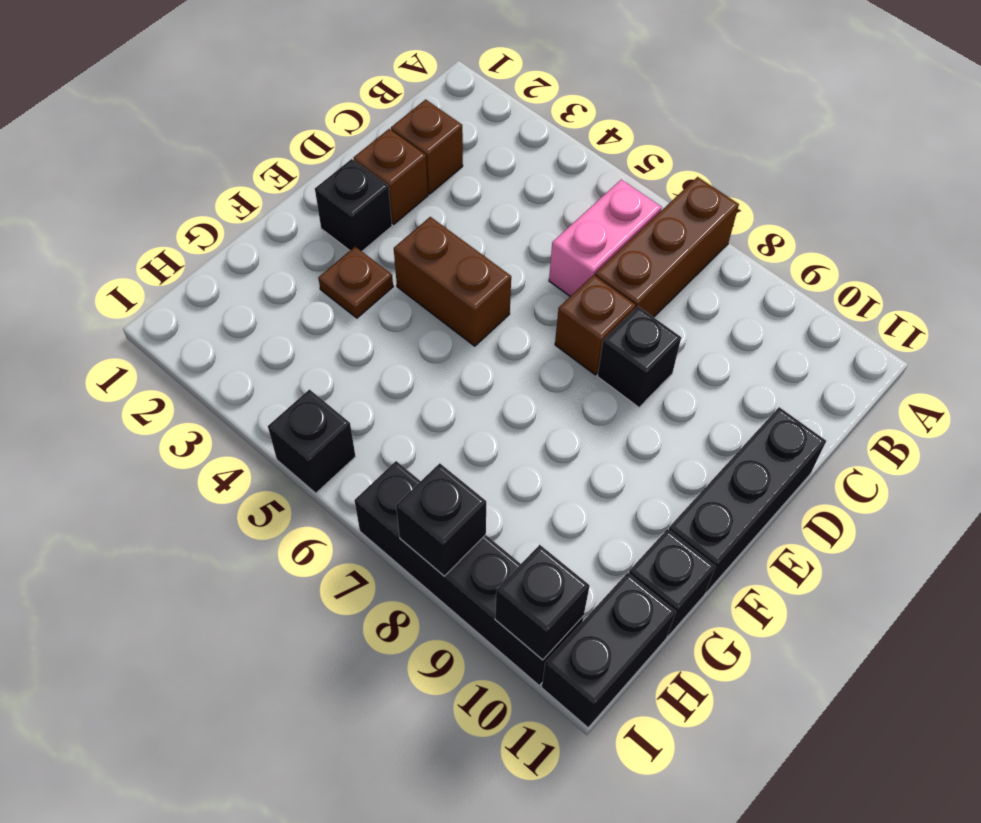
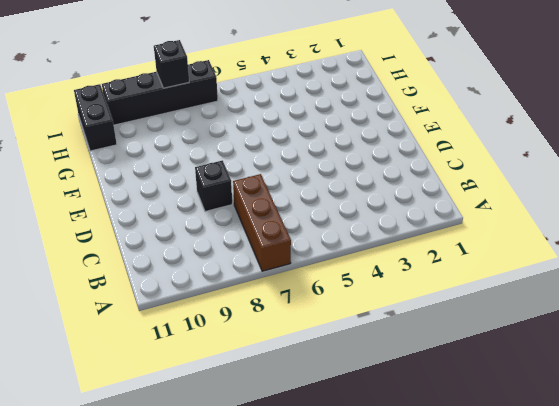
none -> pink brick B6:C6 level 1
none -> brown brick C2 level 1
none -> brown brick D2 level 1

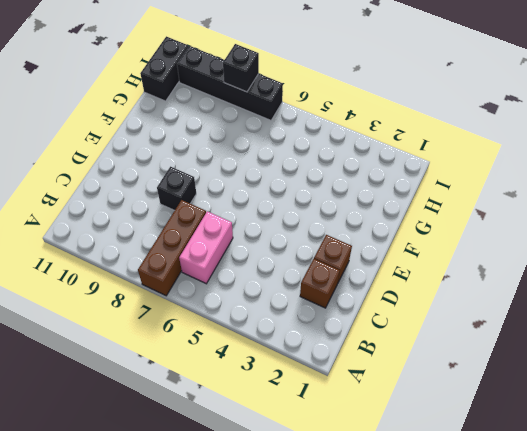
none -> brown brick D7 level 1
none -> black brick D11:F11 level 1
none -> black brick E2 level 1

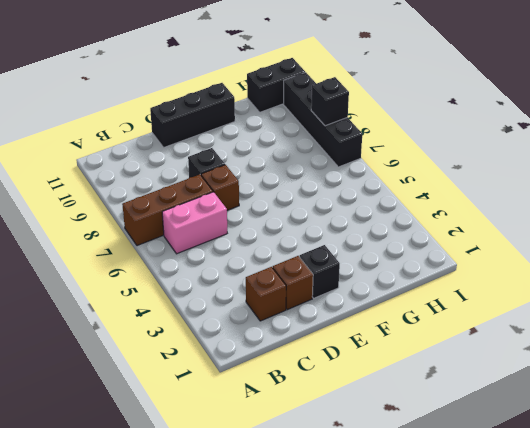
none -> brown brick E4:E5 level 1
none -> brown plate F3 level 1
none -> black brick G11 level 1

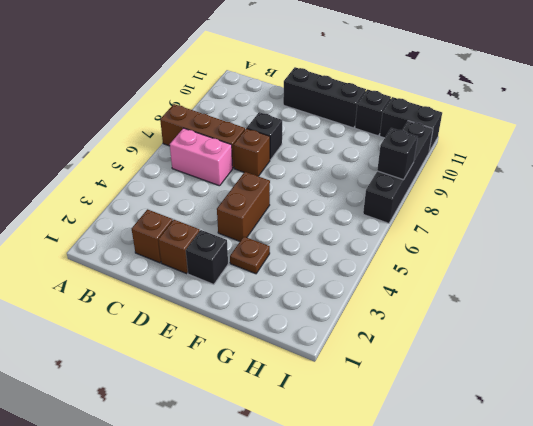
none -> black brick I5 level 1
none -> black brick I10 level 2

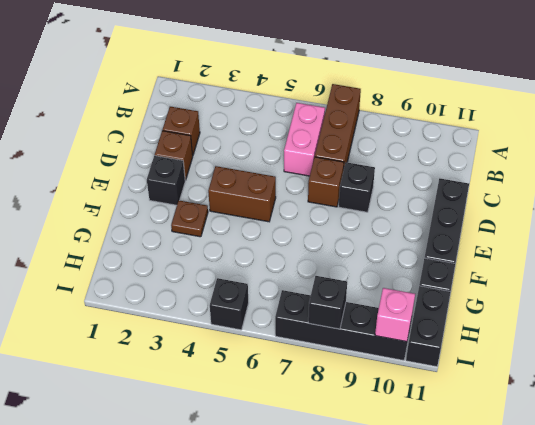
pink brick I10 level 2 -> black brick I10 level 2

